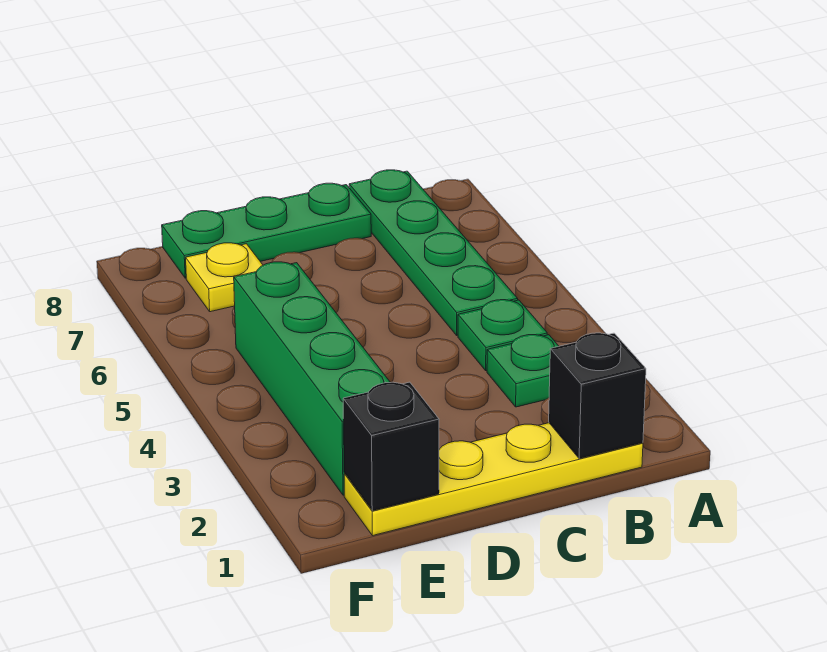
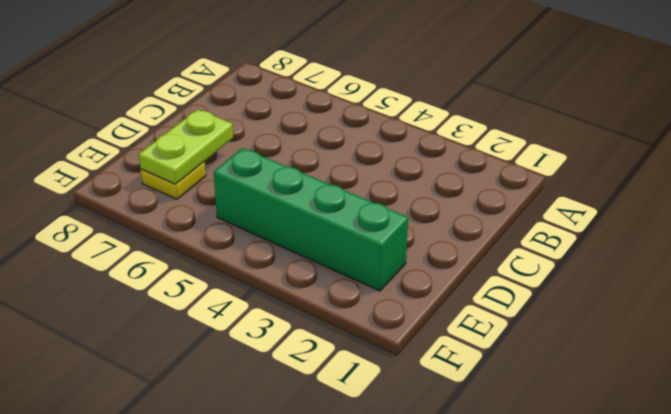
lime plate D7:E7 level 2 -> none
none -> yellow plate B1:E1 level 1
none -> green plate B3 level 1

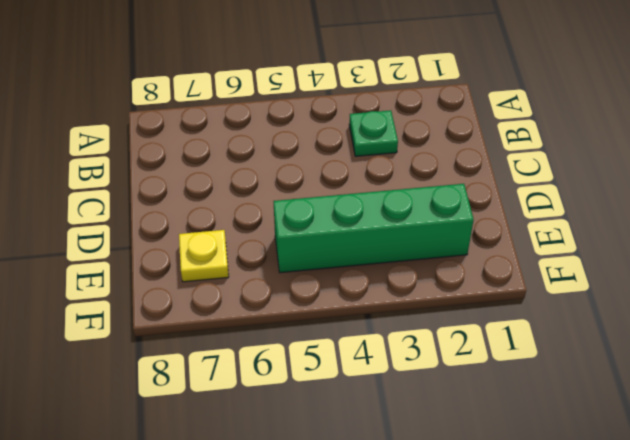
none -> yellow plate B1:E1 level 1
none -> green plate B4 level 1

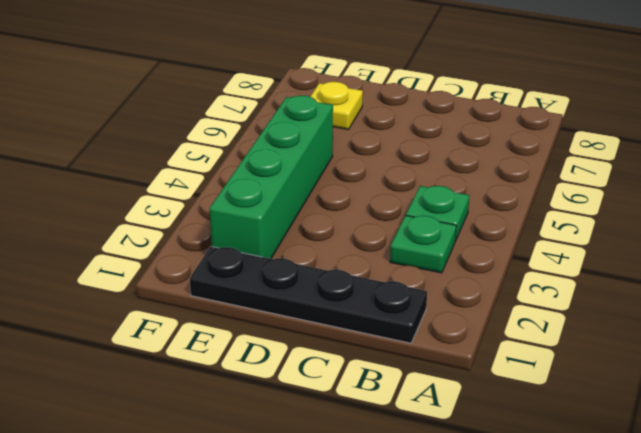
black plate B1:E1 level 1 -> yellow plate B1:E1 level 1
none -> green plate B5:B8 level 1
none -> green plate C8:E8 level 1

